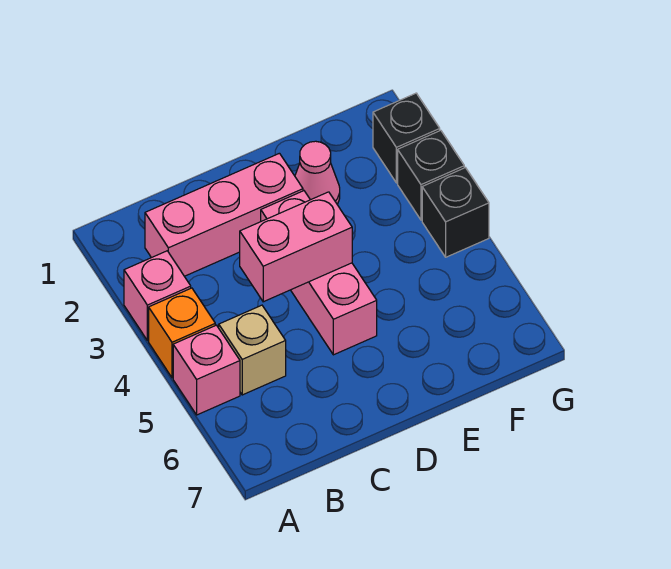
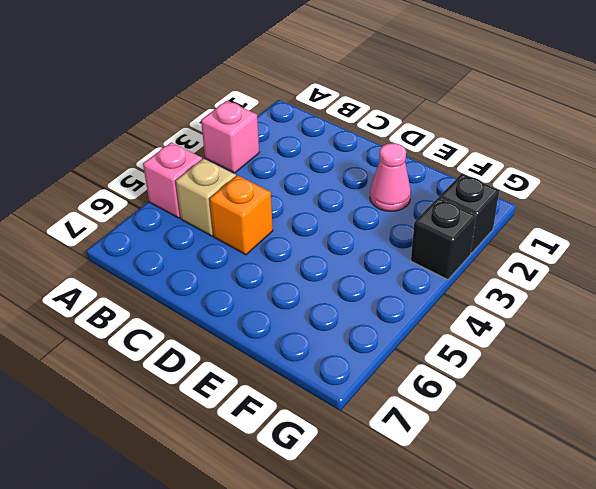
orange brick C5 level 1 -> orange brick A4 level 1
none -> pink brick B2:D2 level 1
none -> pink brick D3:D5 level 1

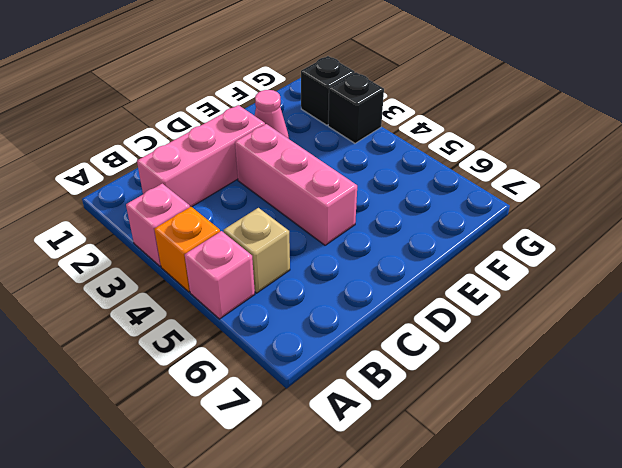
none -> black brick G4 level 1
none -> pink brick C4:D4 level 2

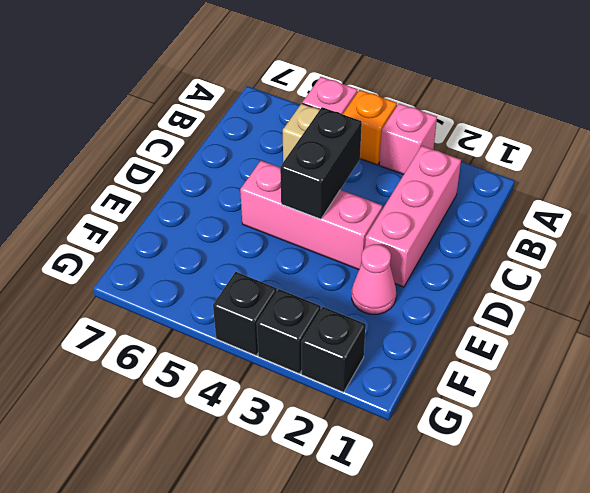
black brick C4:D4 level 2 -> pink brick C4:D4 level 2

